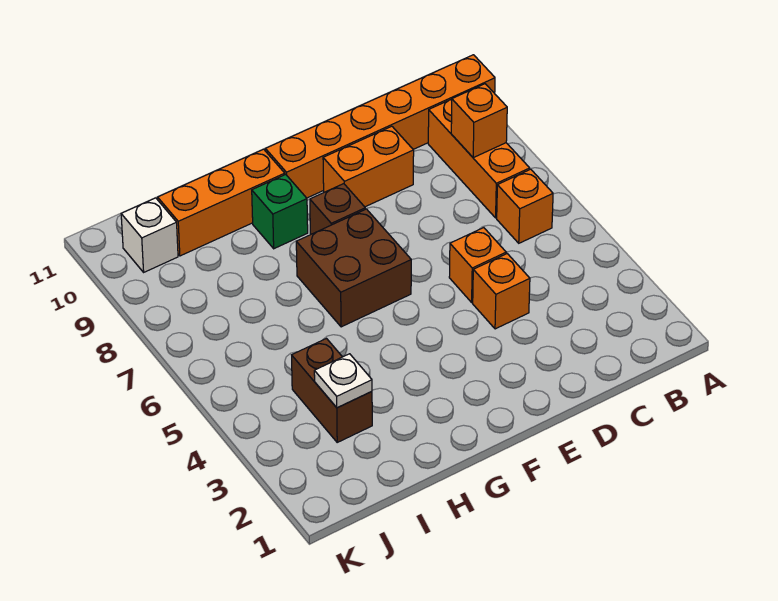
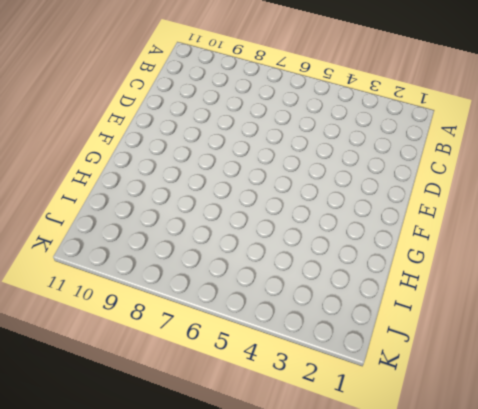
none -> orange brick A10:F10 level 1
none -> orange brick B6 level 1
none -> orange brick B7:B9 level 1

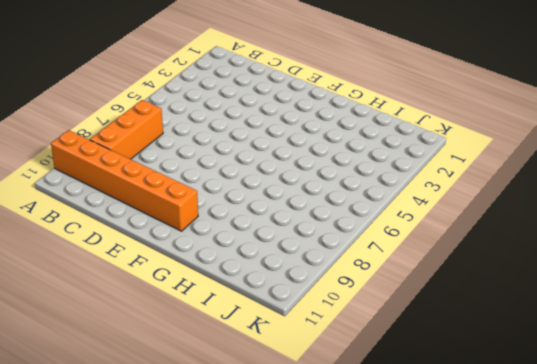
none -> orange brick B6 level 1
none -> orange brick D4 level 1
none -> orange brick D5 level 1

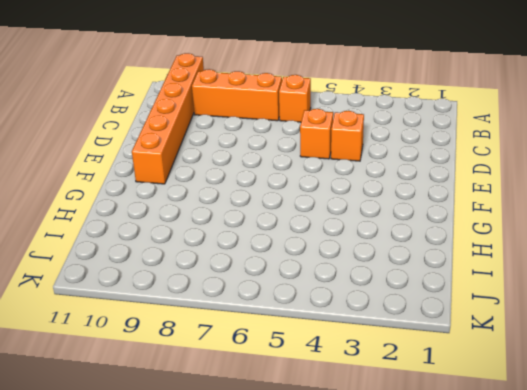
none -> orange brick D9:E9 level 1
none -> brown brick F6:G7 level 1
none -> brown brick F8 level 1

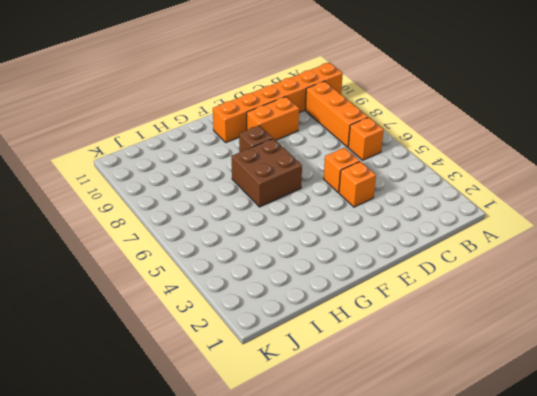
none -> green brick G9 level 1
none -> orange brick G10:I10 level 1
none -> brown brick I3:I4 level 1

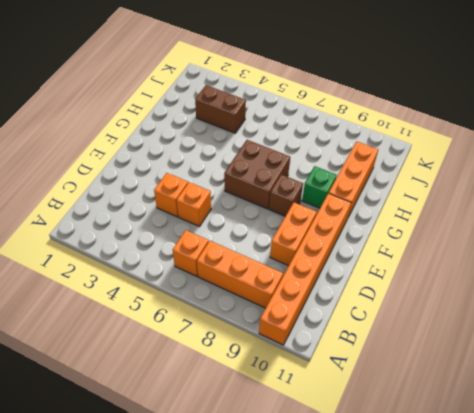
none -> white brick J10 level 1
none -> orange brick B8 level 2
none -> white plate I3 level 2

